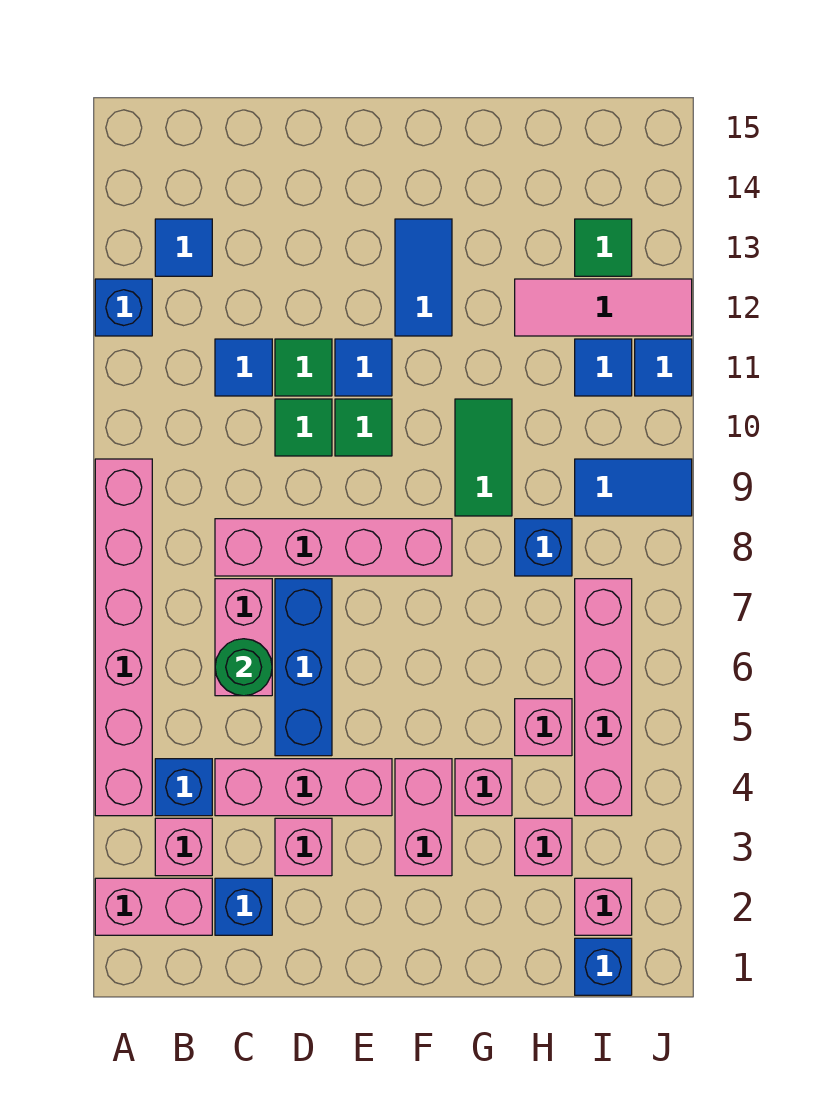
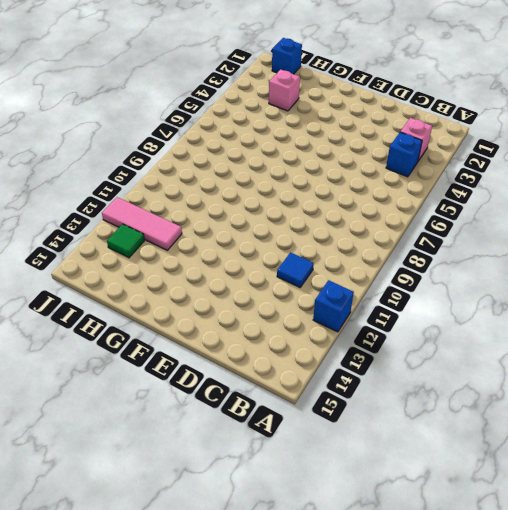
none -> pink brick A2:B2 level 1
none -> pink brick A4:A9 level 1
none -> blue tile B13 level 1
none -> blue brick C2 level 1

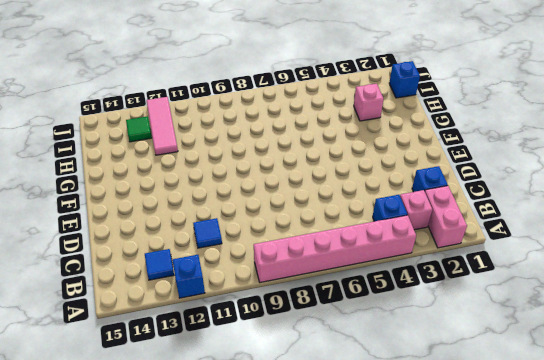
none -> pink brick C4:E4 level 1
none -> pink brick C6:C7 level 1
none -> pink brick C8:F8 level 1
none -> pink brick D3 level 1

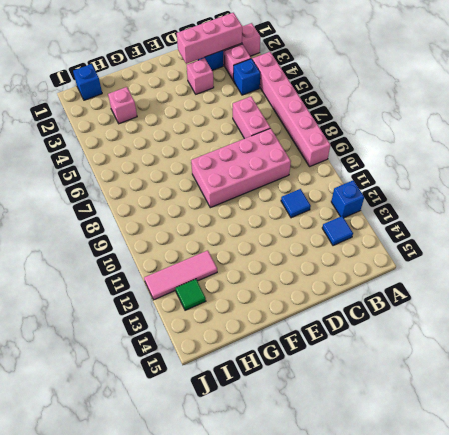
pink brick B2:D2 level 2 -> pink brick C4:E4 level 1
pink brick C8:F9 level 1 -> pink brick C8:F8 level 1
none -> blue brick D5:D7 level 1
none -> green tile D10 level 1
none -> green tile D11 level 1
none -> green tile E10 level 1

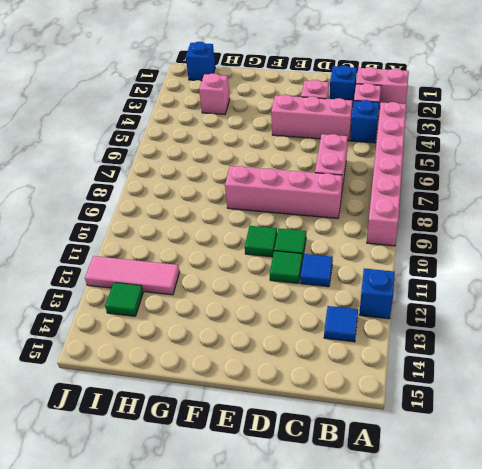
none -> blue brick D5:D7 level 1
none -> blue tile E11 level 1
none -> pink brick F3:F4 level 1
none -> blue tile F12:F13 level 1

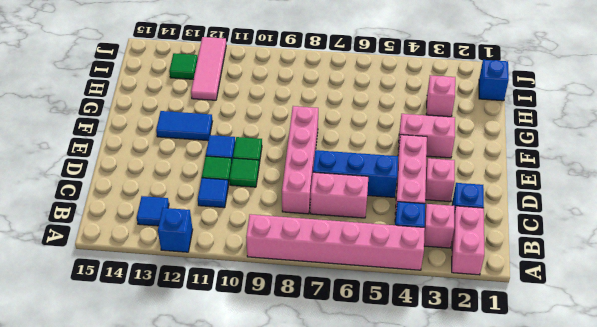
none -> pink brick G4 level 1
none -> green tile G9:G10 level 1
none -> pink brick H5 level 1
none -> blue brick H8 level 1

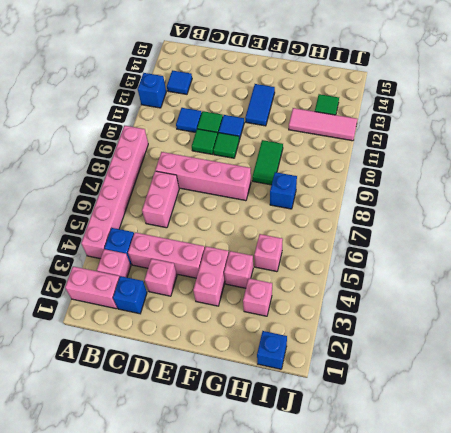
none -> blue brick D5:D7 level 1
none -> pink brick I2 level 1
none -> pink brick I4:I7 level 1
none -> blue tile I9:J9 level 1

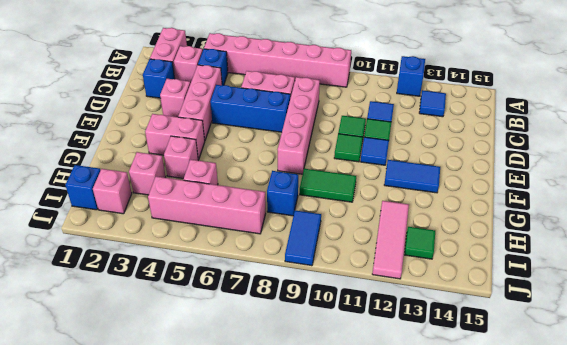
none -> blue tile I11 level 1
none -> blue tile J11 level 1
none -> green round brick C6 level 2

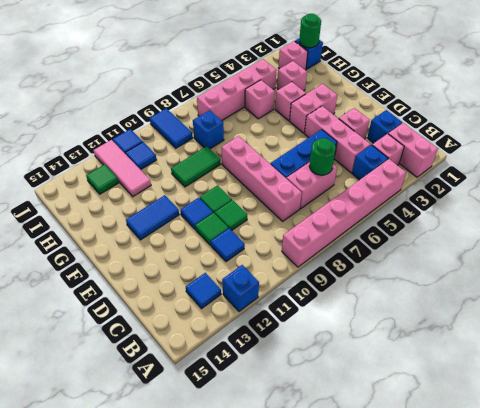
green round brick I1 level 2 -> none

